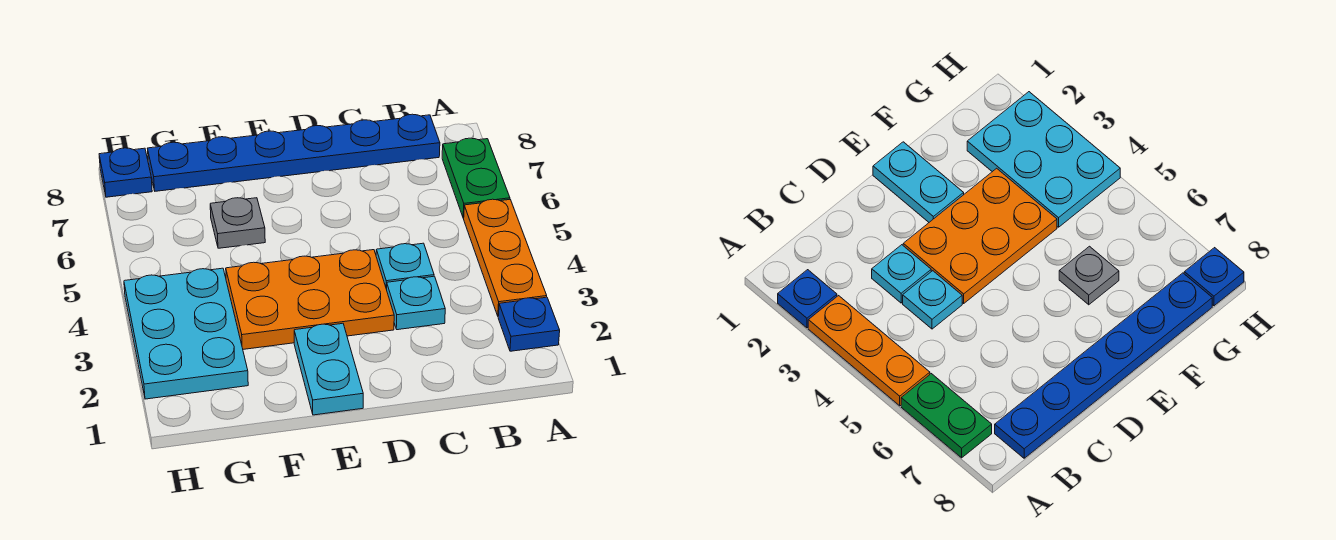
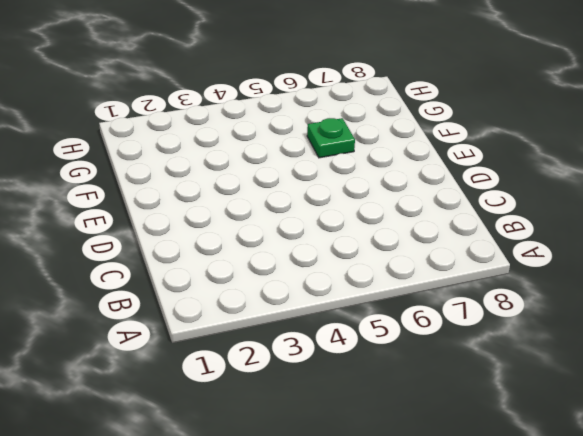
green plate F6 level 1 -> grey plate F6 level 1
none -> blue plate A2 level 1
none -> orange plate A3:A5 level 1

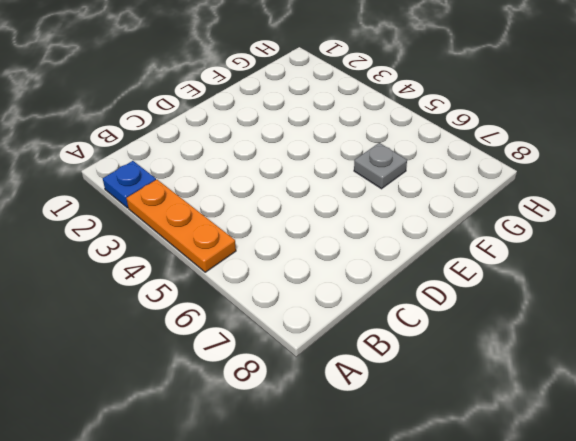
none -> green plate A6:A7 level 1
none -> blue plate B8:G8 level 1

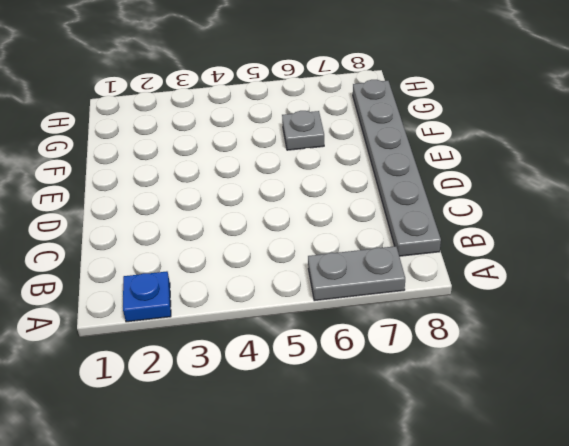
grey plate A6:A7 level 1 -> green plate A6:A7 level 1
grey plate B8:G8 level 1 -> blue plate B8:G8 level 1
none -> orange plate A3:A5 level 1
none -> cyan plate C3 level 1

